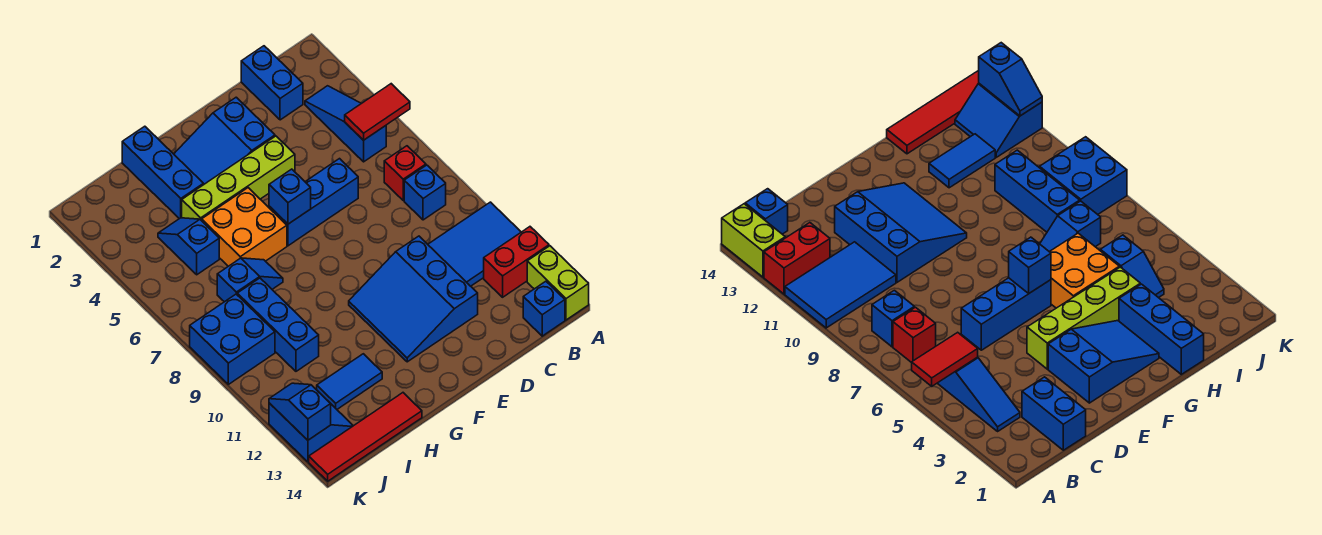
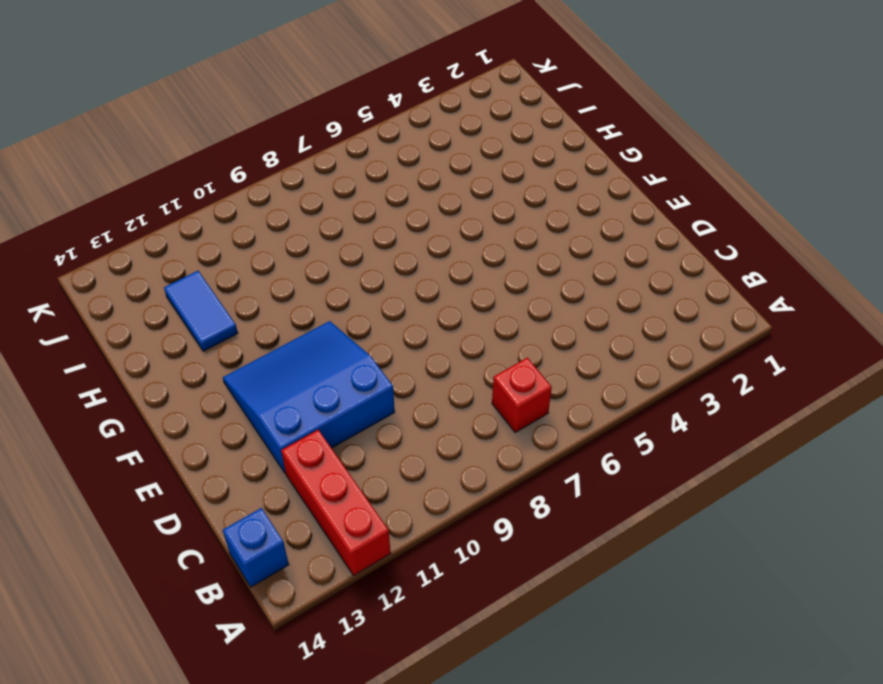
red brick A12:C12 level 1 -> red brick A12:B12 level 1
none -> blue tile A10:C11 level 1
none -> lime brick A13:A14 level 1
none -> blue slope B3:B5 level 1 top 5

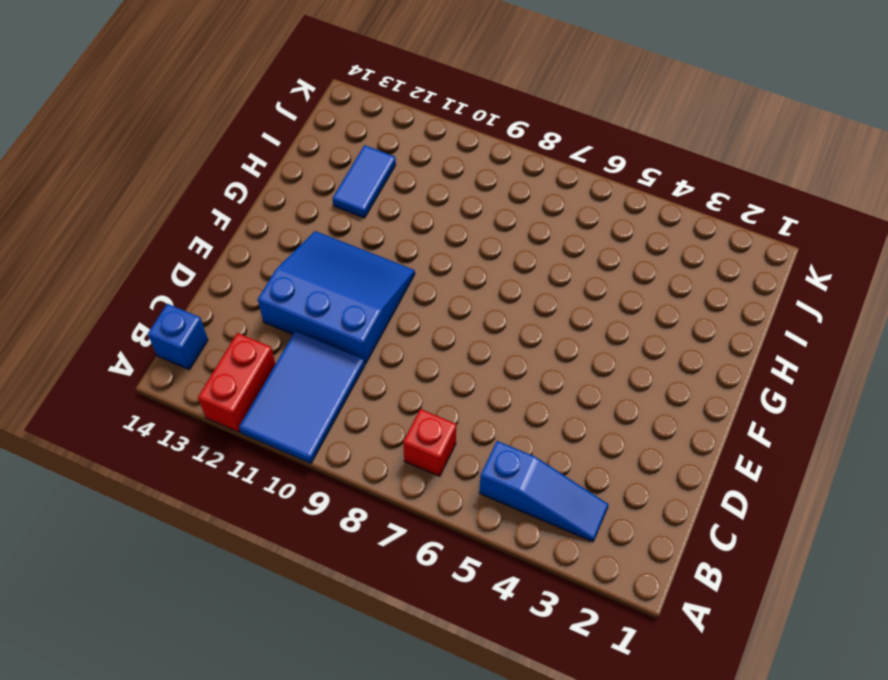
none -> lime brick A13:A14 level 1
none -> blue brick B8 level 1
none -> blue brick C1:C2 level 1

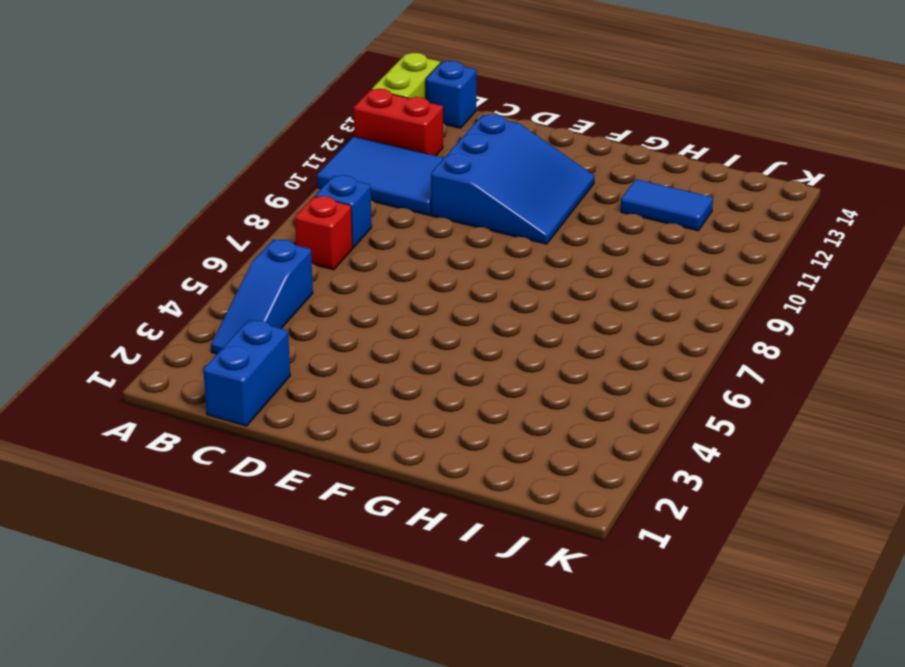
none -> blue brick D6:F6 level 1
none -> blue slope E2:G3 level 1 top E
none -> lime brick E4:H4 level 1

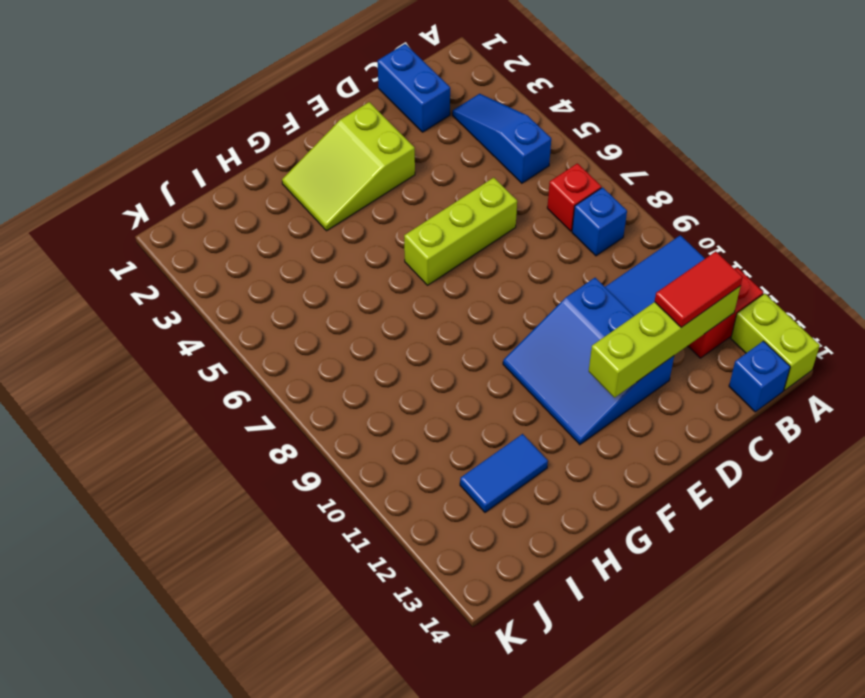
lime brick B12:E12 level 2 -> lime brick E4:H4 level 1
red tile B12:C12 level 3 -> red tile A5:B5 level 2
lime brick D6:F6 level 1 -> blue brick D6:F6 level 1
lime slope E2:G3 level 1 top E -> blue slope E2:G3 level 1 top E
none -> orange brick G5:H6 level 1
none -> blue brick H1:H3 level 1
none -> blue slope H7:I7 level 1 top I

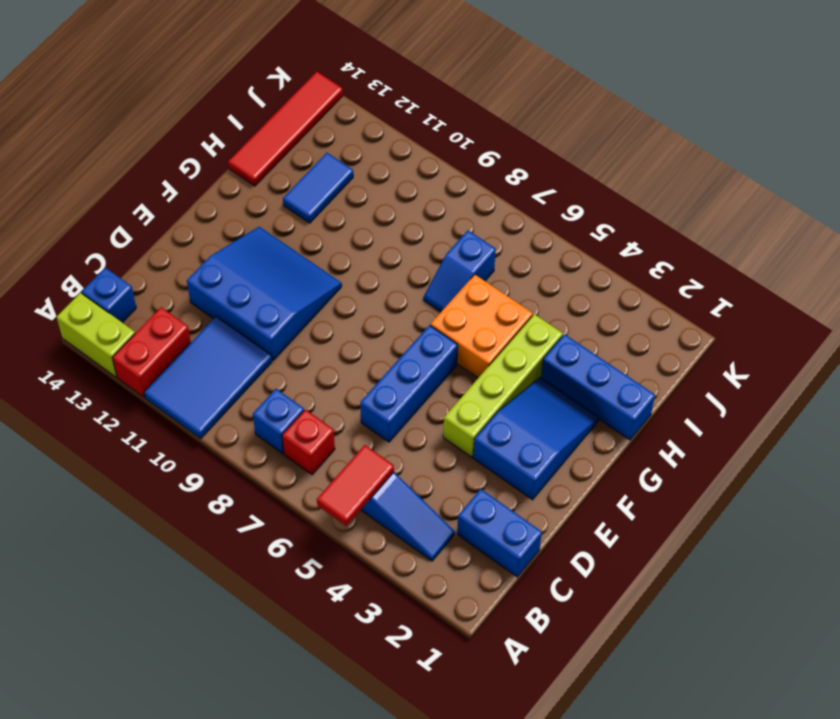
none -> blue slope I4:I5 level 1 top 5
none -> blue brick I8:I10 level 1
none -> blue brick J8:K9 level 1

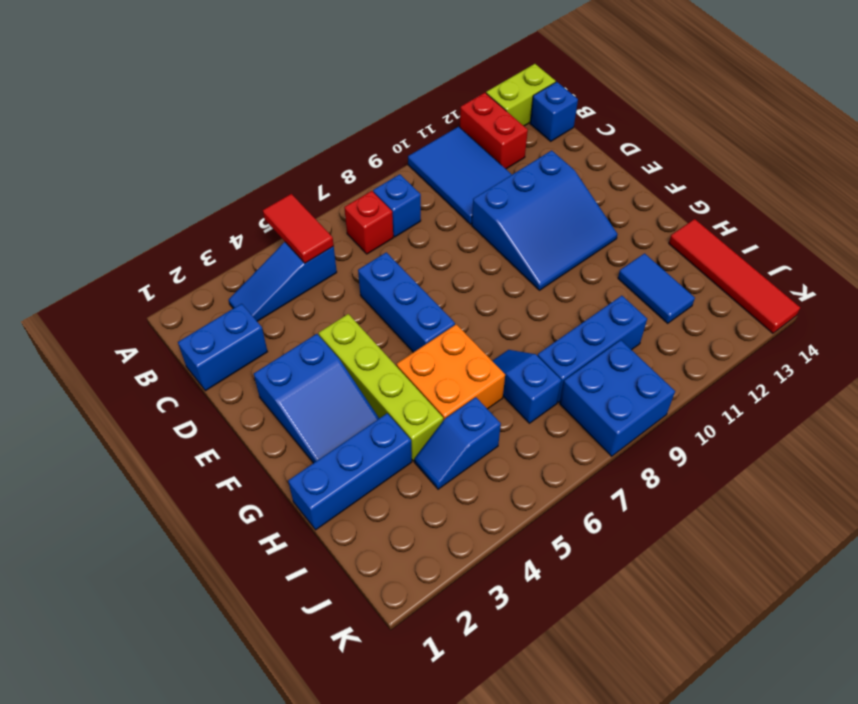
none -> blue slope J12:K13 level 1 top K
none -> blue brick F6 level 2
none -> blue slope K12:K13 level 2 top 13

